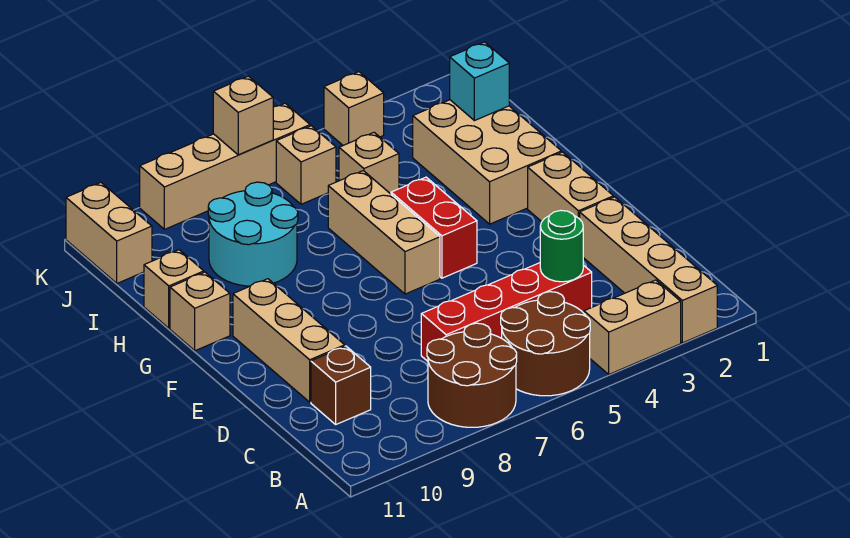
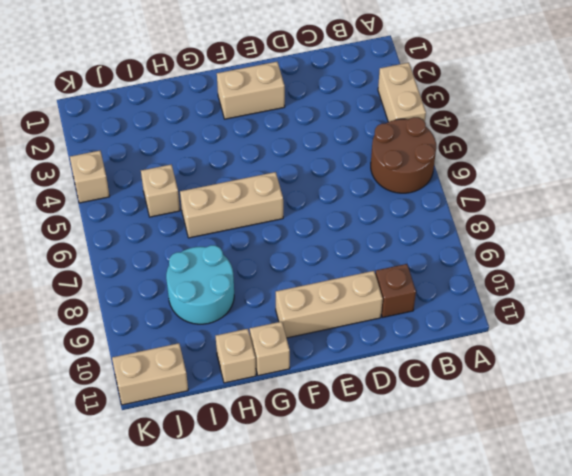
none -> tan brick A2:D2 level 1
none -> brown round brick A7:B8 level 1
none -> red brick C4:C7 level 1

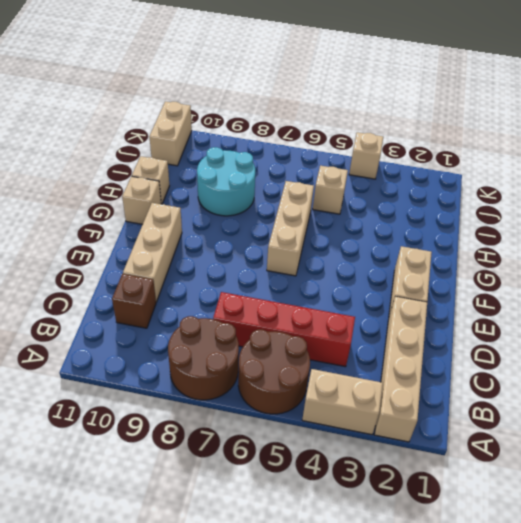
none -> red brick F5:G5 level 1
none -> tan brick G2:I3 level 1
none -> tan brick J6 level 1

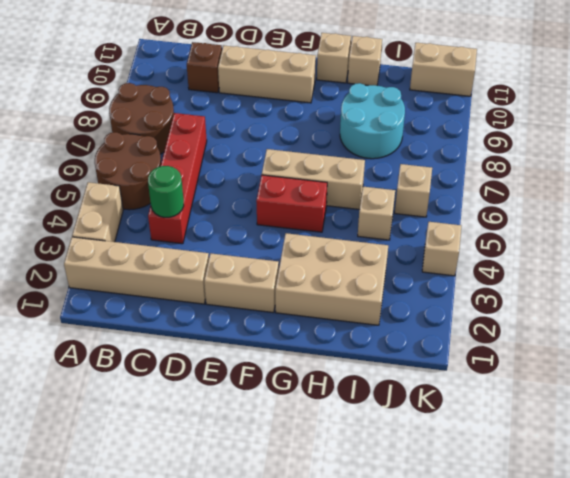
none -> tan brick K6:K9 level 1
none -> cyan brick I2 level 2
none -> tan brick K7 level 2

